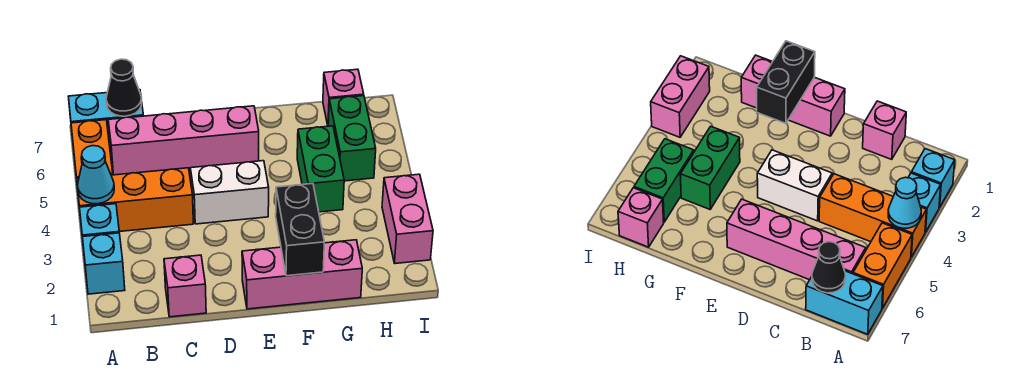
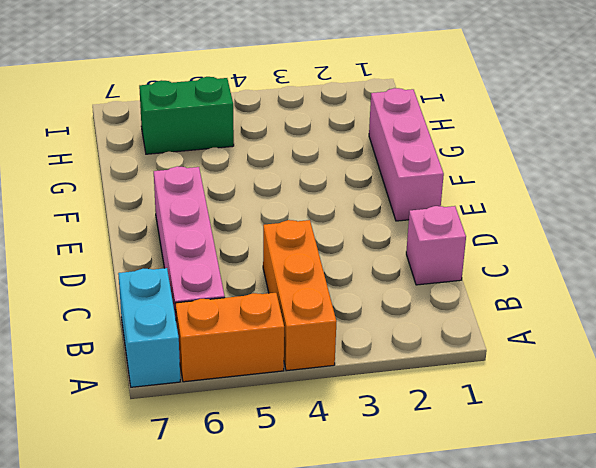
none -> cyan brick A2 level 1
none -> cyan brick A3 level 1
none -> white brick D4:E4 level 1

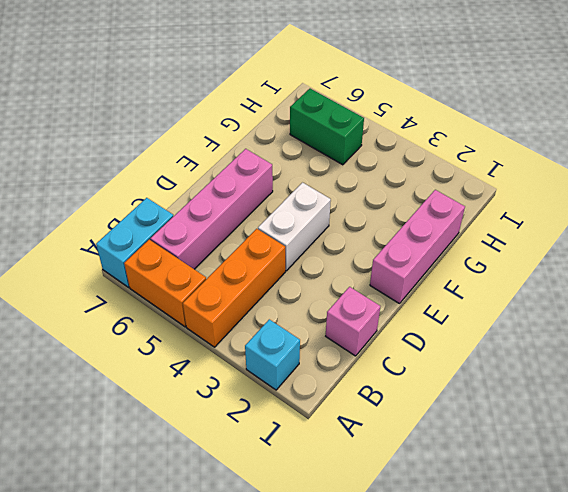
none -> cyan brick A3 level 1
none -> green brick G4:G5 level 1
none -> pink brick H7 level 1

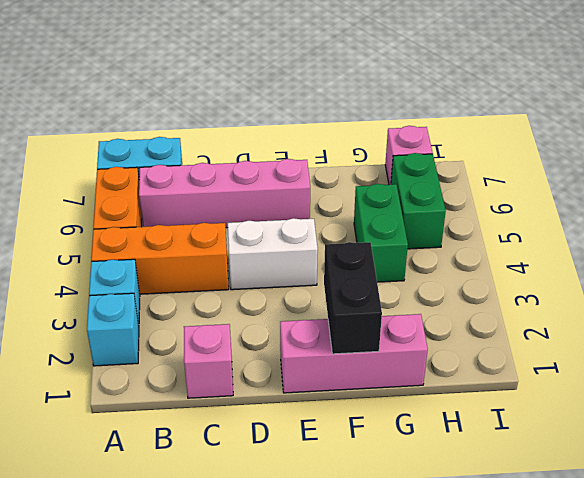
none -> pink brick I2:I3 level 1
none -> cyan cone A4 level 2
none -> black cone B7 level 2

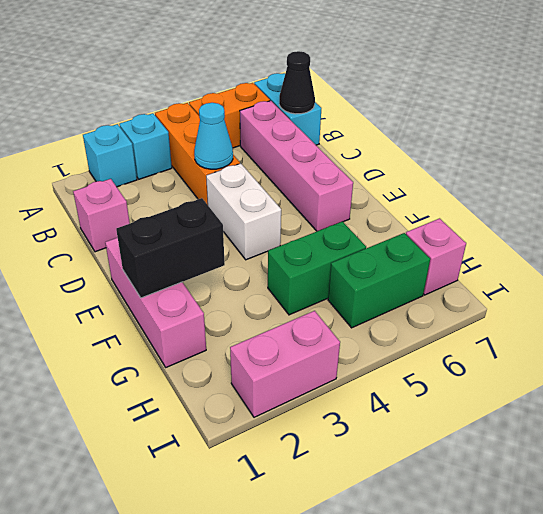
cyan cone C4 level 2 -> cyan cone A4 level 2

